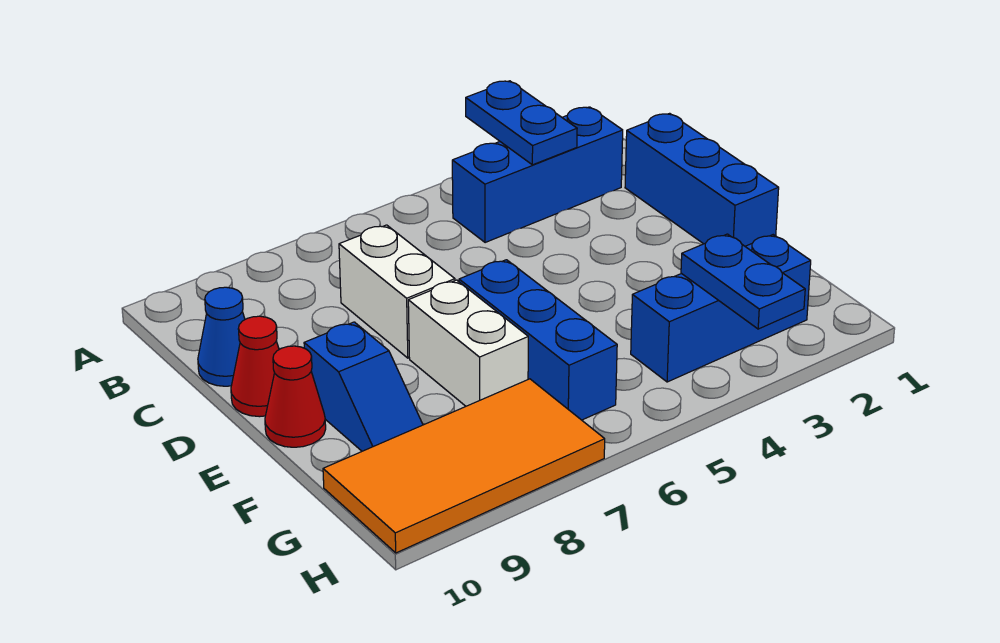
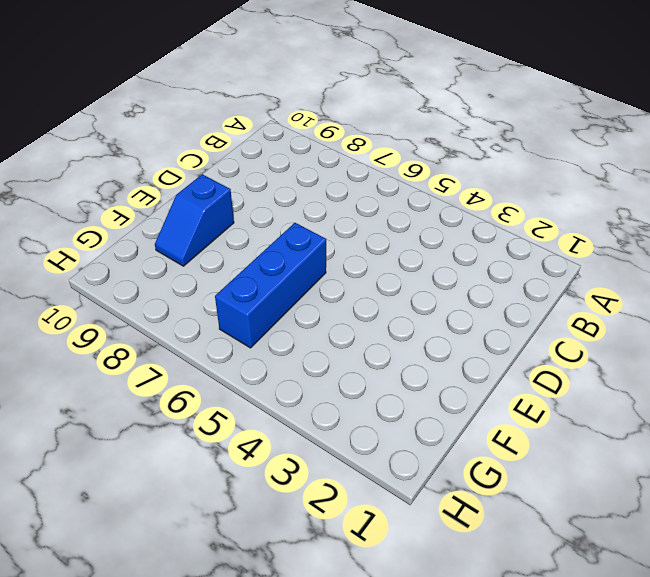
none -> blue brick B2:B4 level 1
none -> blue brick C1:E1 level 1
none -> white brick C7:D7 level 1

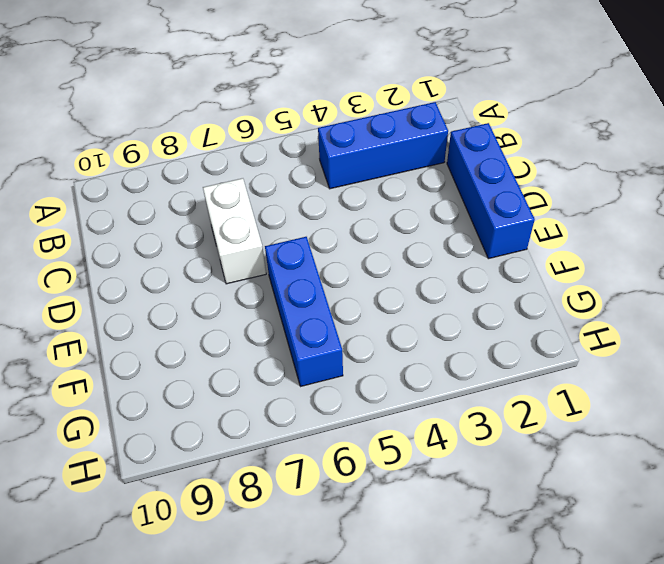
none -> blue cone C10 level 1
none -> red cone D10 level 1
none -> white brick E7:F7 level 1

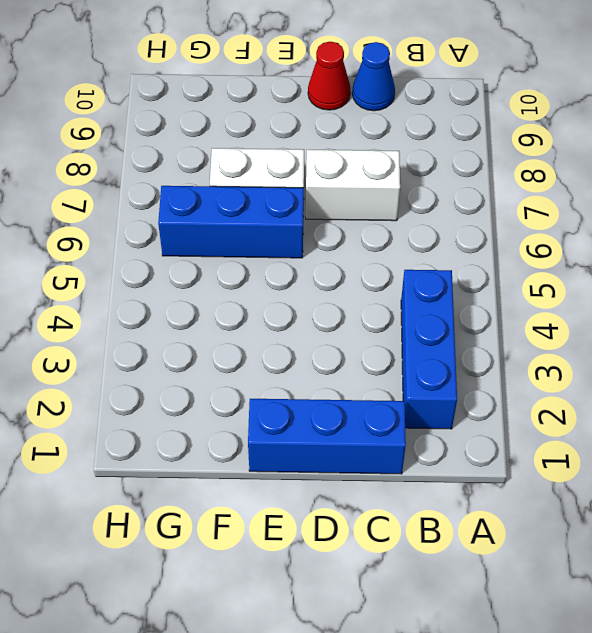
none -> blue slope E9:F9 level 1 top E
none -> red cone E10 level 1
none -> blue brick G2:G4 level 1

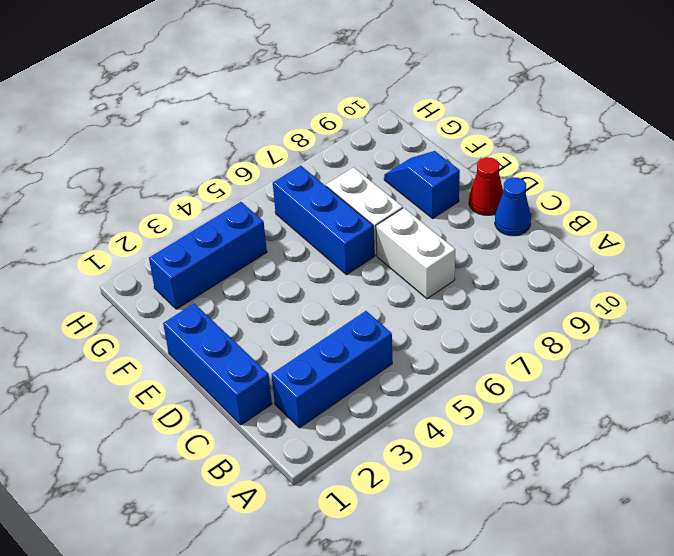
none -> red cone E10 level 1
none -> orange tile G7:H10 level 1
none -> blue plate A3:B3 level 2

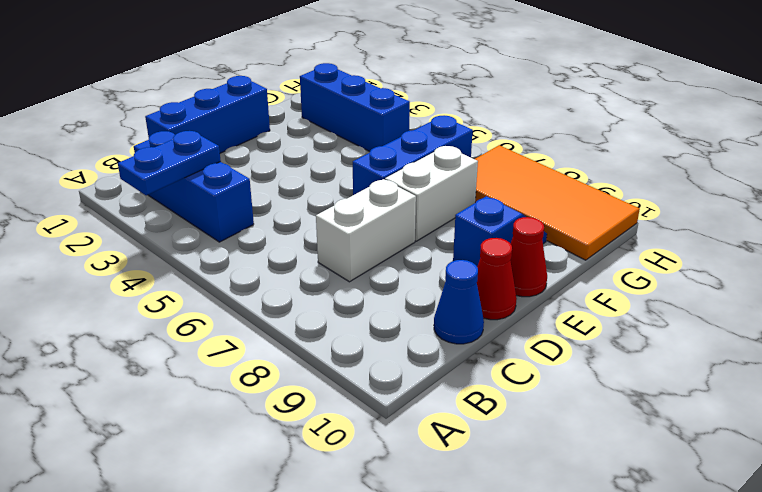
none -> blue plate G3:H3 level 2

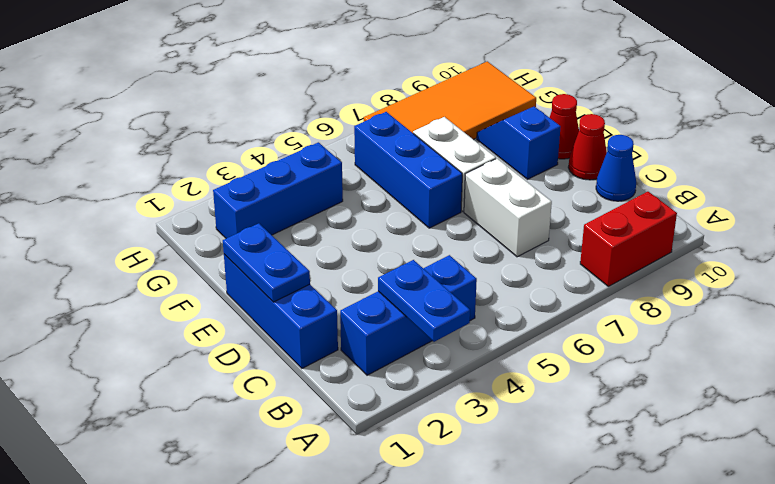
red brick A8:A9 level 1 -> none
blue plate D1:E1 level 2 -> blue plate G3:H3 level 2

